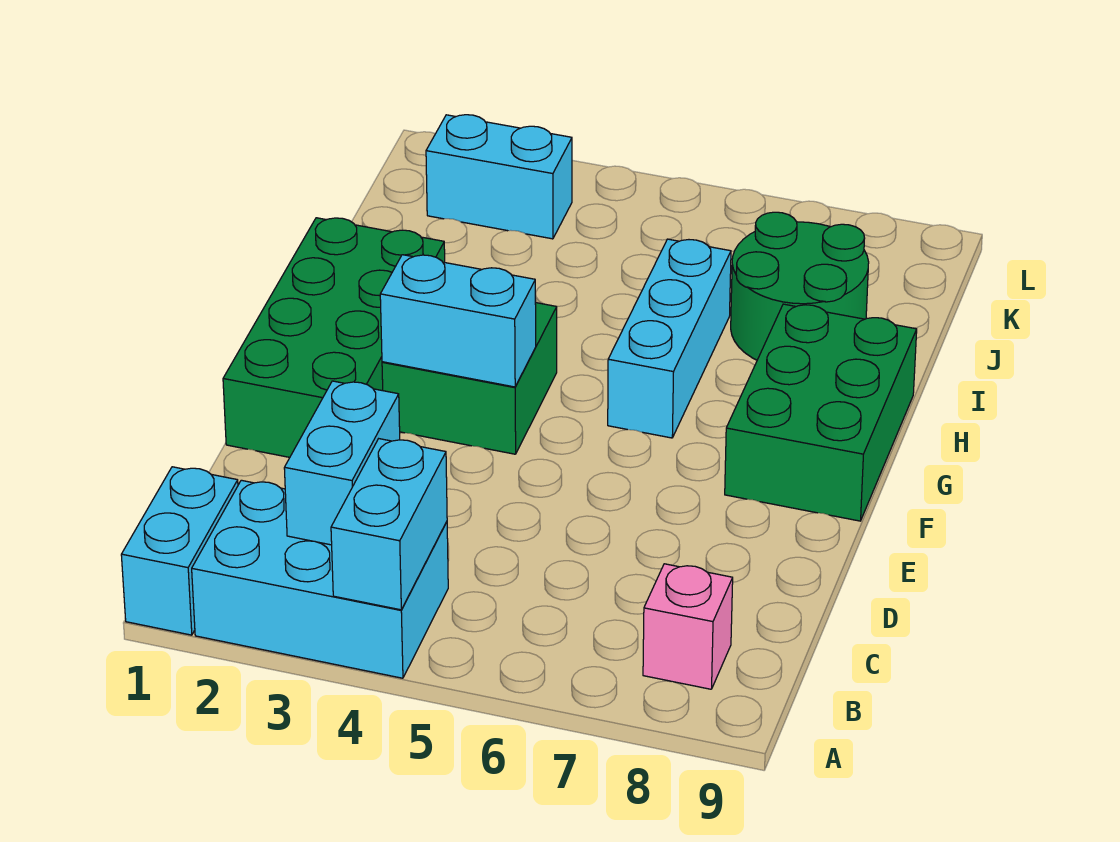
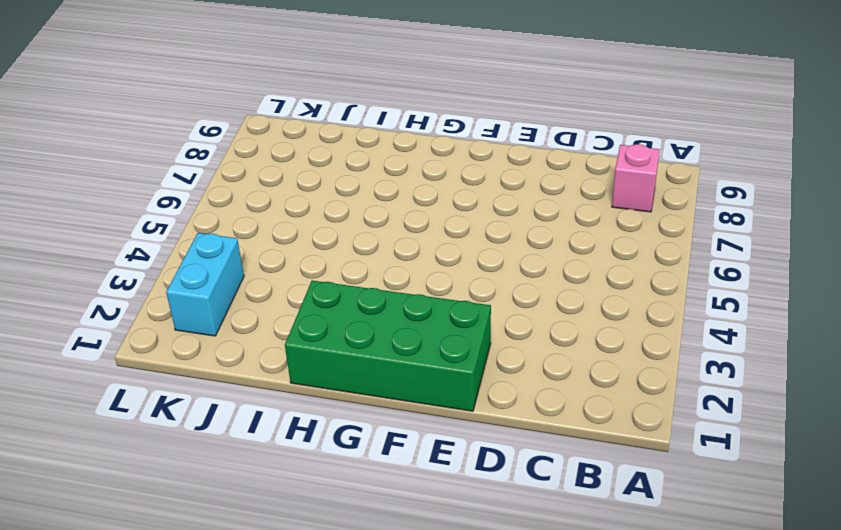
none -> cyan brick A1:B1 level 1
none -> cyan brick A2:B4 level 1
none -> green brick F3:G4 level 1

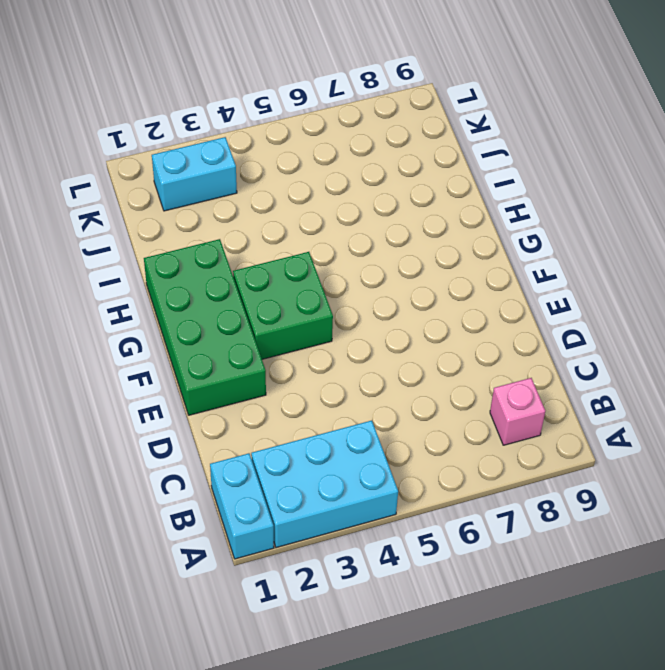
none -> green brick F8:H9 level 1
none -> cyan brick G6:I6 level 1
none -> green round brick I7:J8 level 1

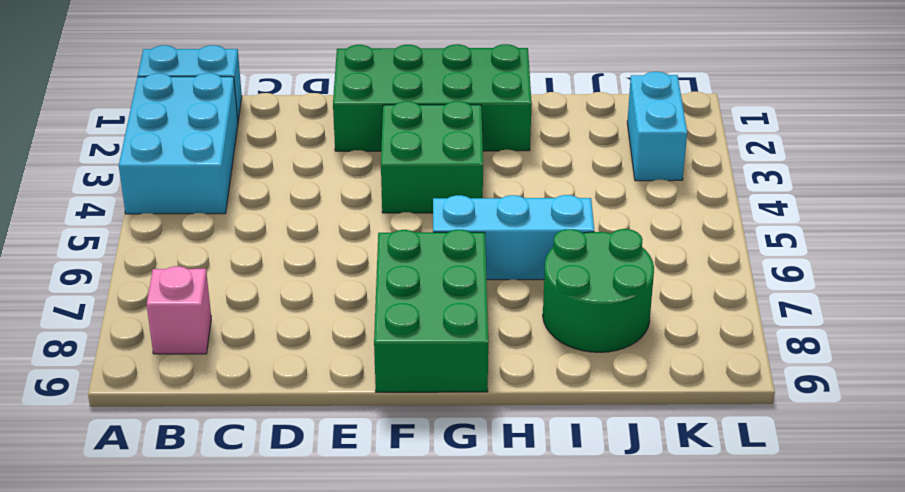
green brick F7:G9 level 1 -> green brick F8:H9 level 1
none -> cyan brick A4:B4 level 2
none -> cyan brick B3:C3 level 2
none -> cyan brick F3:F4 level 2

